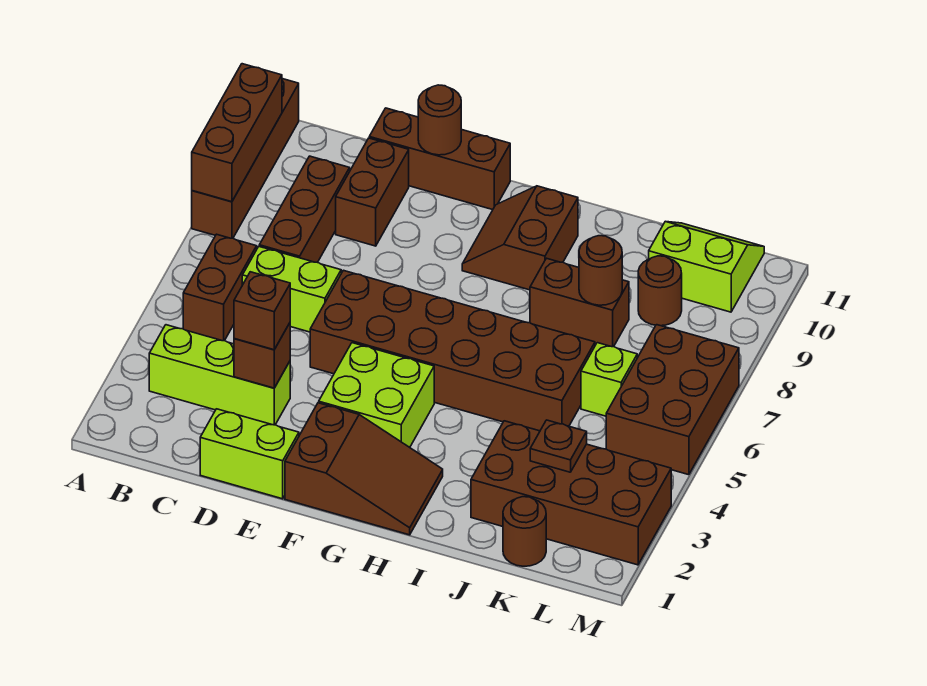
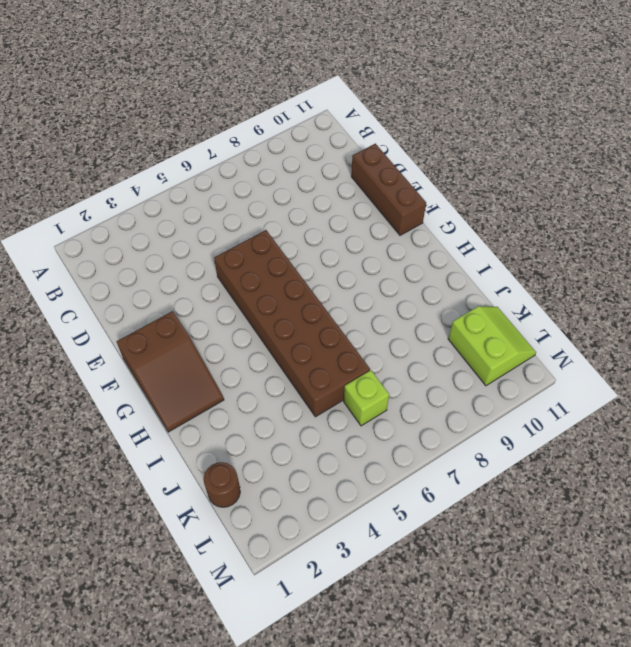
none -> brown brick A8:A11 level 1
none -> lime brick B3:D3 level 1
none -> brown brick B5:B6 level 1

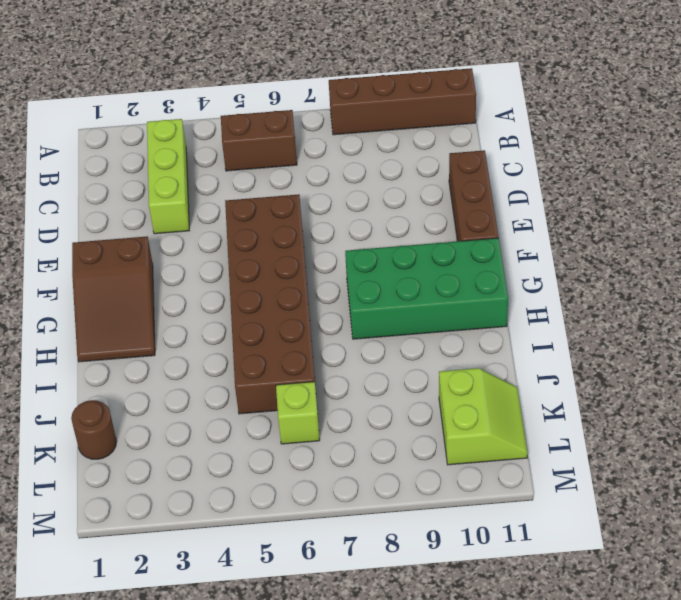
green brick G8:H11 level 1 -> brown slope G9:H10 level 1 top H
none -> lime brick C6:D6 level 1
none -> brown brick C7:C9 level 1
none -> lime brick D1:E1 level 1

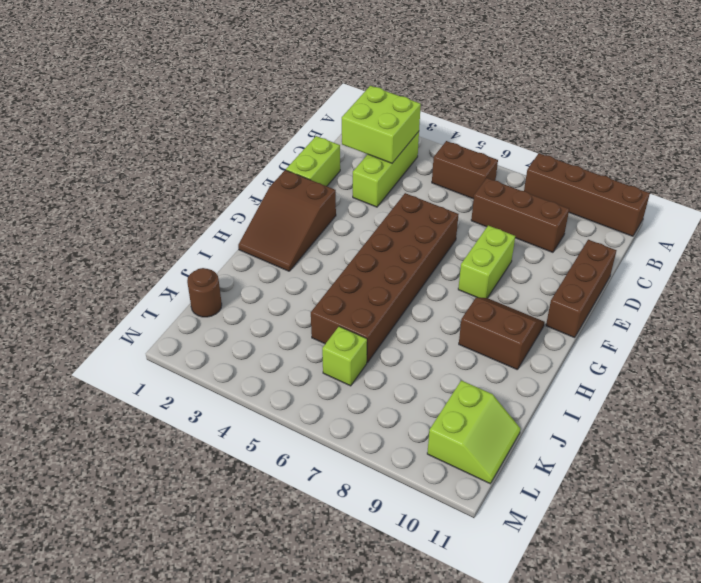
lime brick B2:C3 level 2 -> lime brick F3:G4 level 1
lime brick E8:F8 level 1 -> lime brick C6:D6 level 1
none -> brown brick D9:D10 level 1
none -> brown brick I8:J8 level 1
none -> brown brick J2:M3 level 1

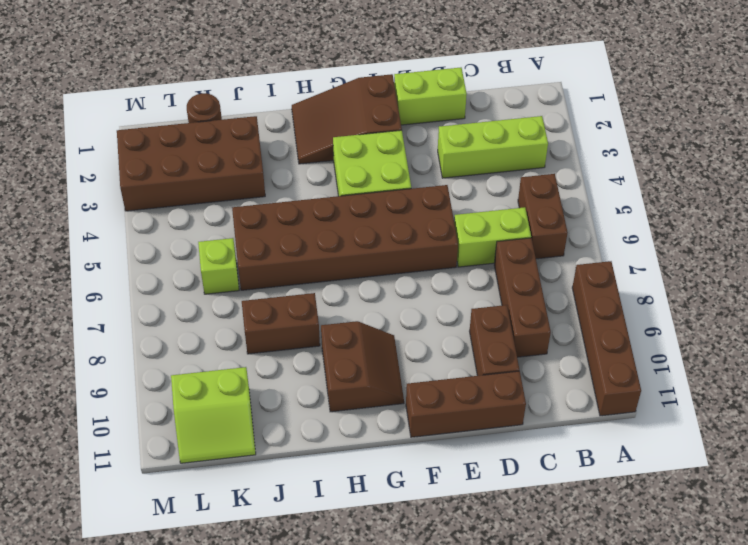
none -> brown round brick K9 level 1
none -> brown brick L5:M7 level 1
none -> brown brick A8:A10 level 2

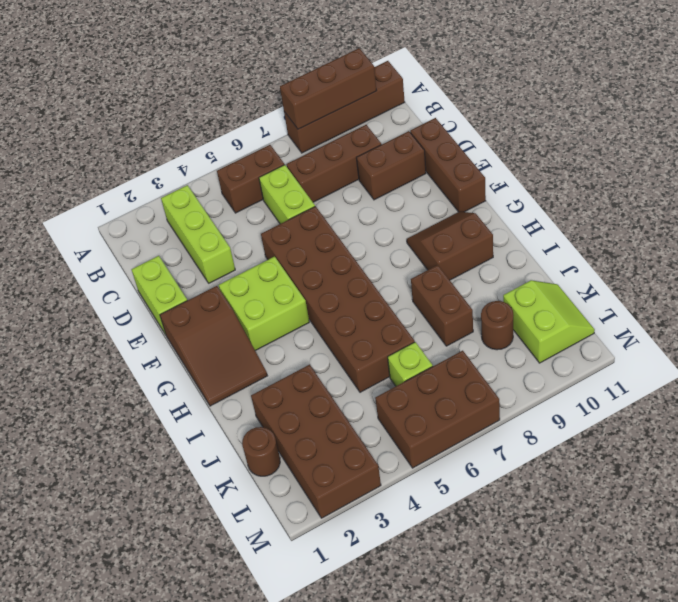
none -> brown brick D3 level 2
none -> brown round brick E11 level 2
none -> brown round brick J8 level 2

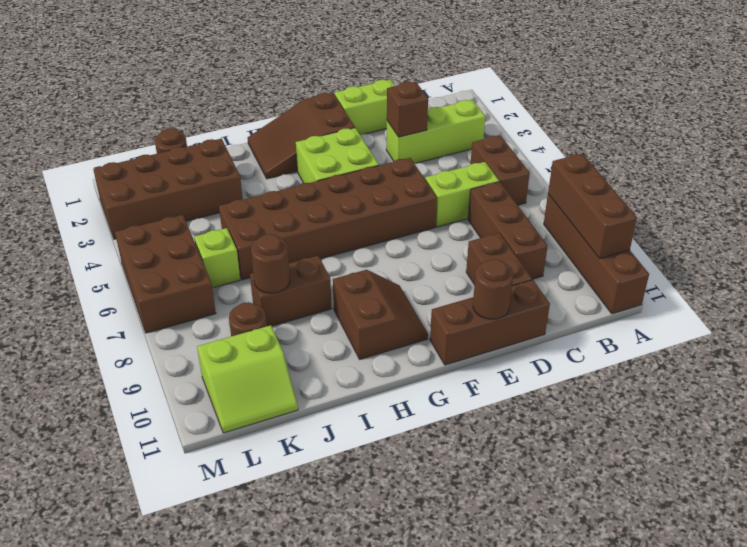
none -> brown plate K3 level 2
none -> brown brick D3 level 3

